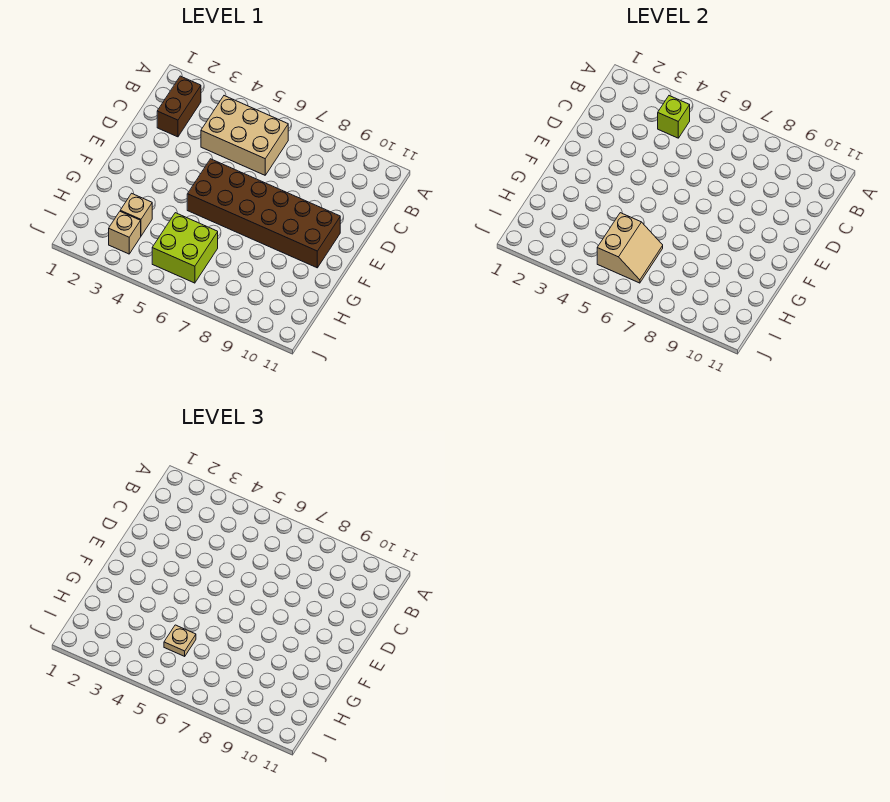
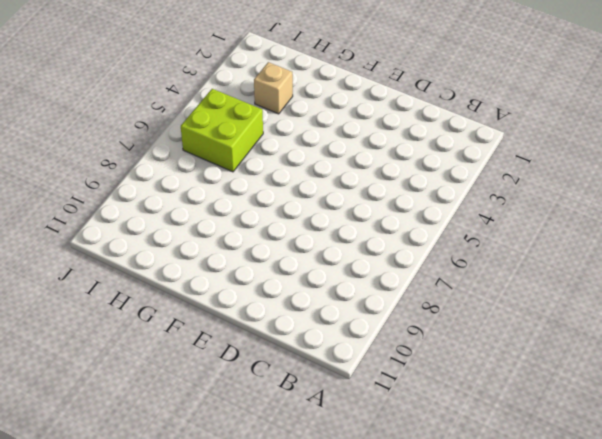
none -> brown brick B2:C2 level 1
none -> tan brick B4:C6 level 1

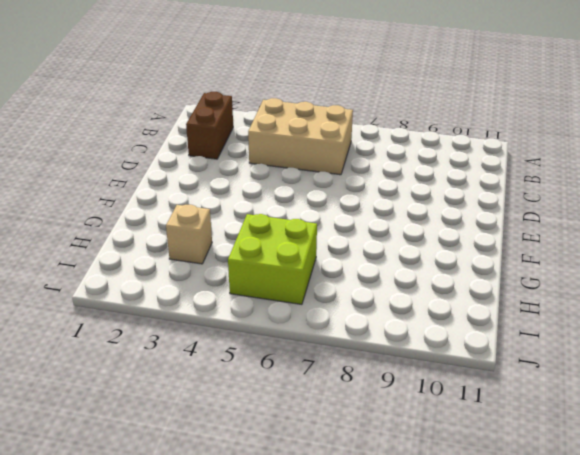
none -> brown brick E5:F10 level 1
none -> tan brick I3 level 1

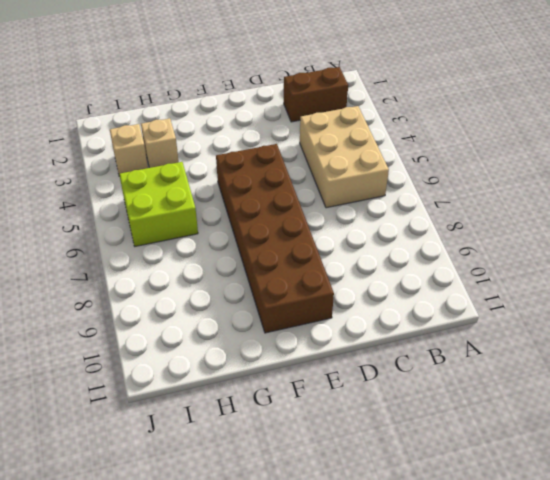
none -> lime brick B4 level 2
none -> tan slope H5:I6 level 2 top 5

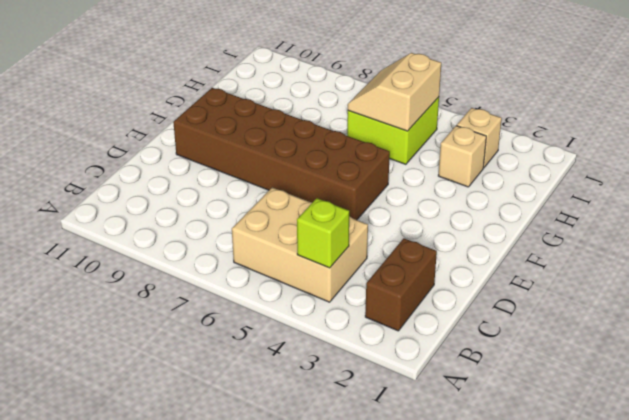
none -> tan plate H5 level 3

